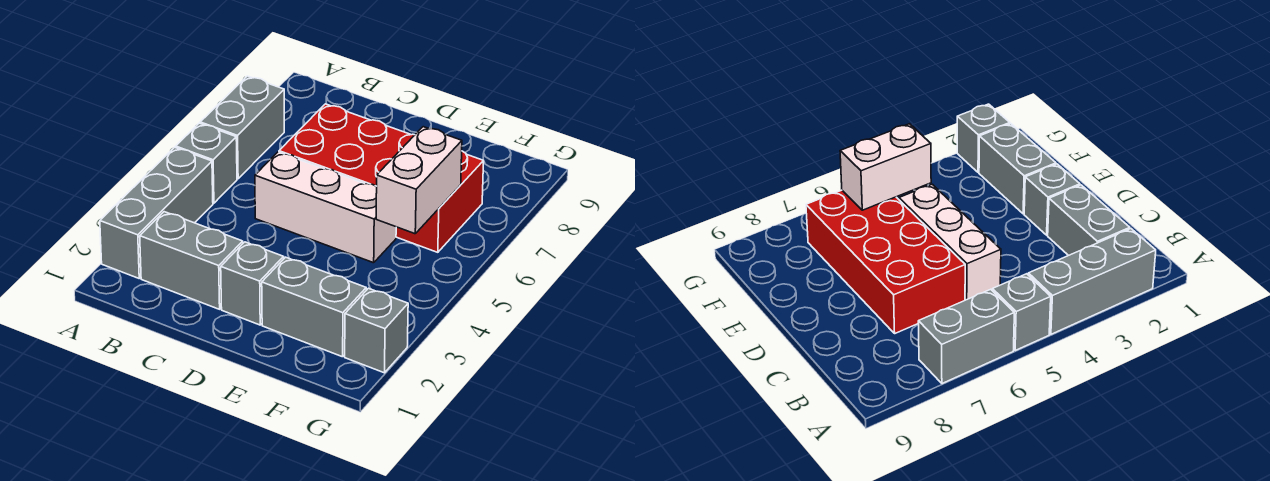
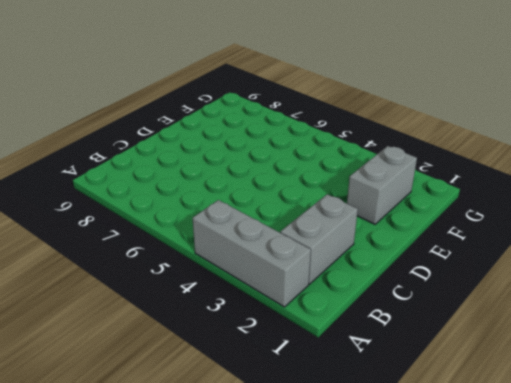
none -> grey brick A5 level 1
none -> grey brick A6:A7 level 1

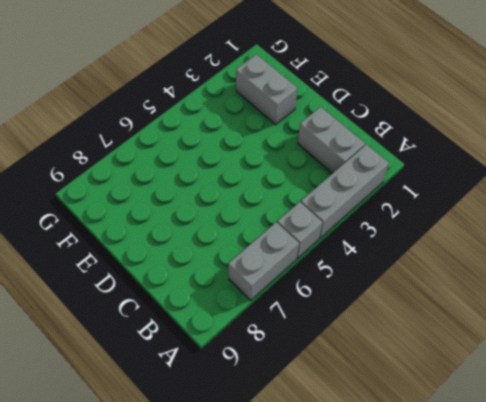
none -> white brick C5:E5 level 1
none -> red brick C6:F7 level 1

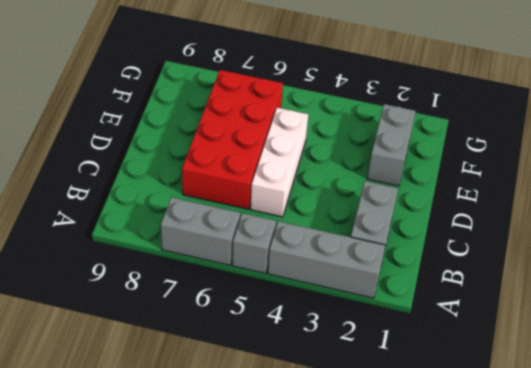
none -> grey brick D2 level 1
none -> grey brick G2 level 1

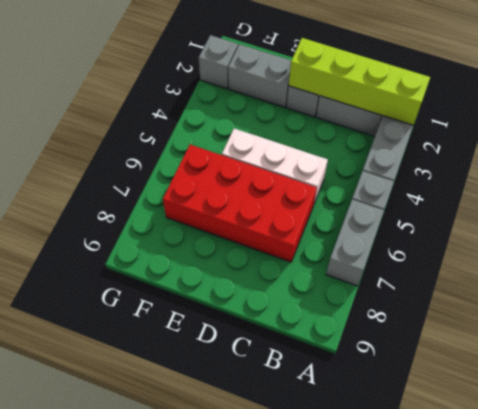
lime brick A2:D2 level 2 -> none
none -> white brick F5:F6 level 2

